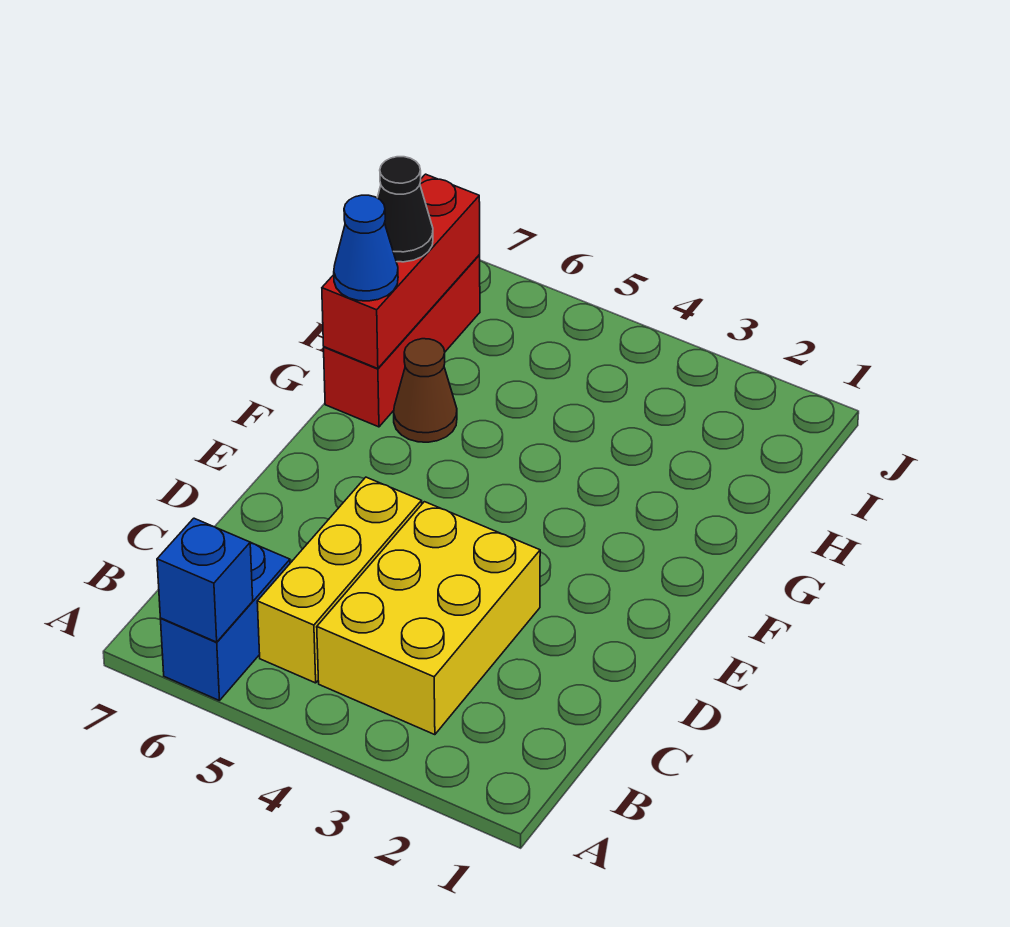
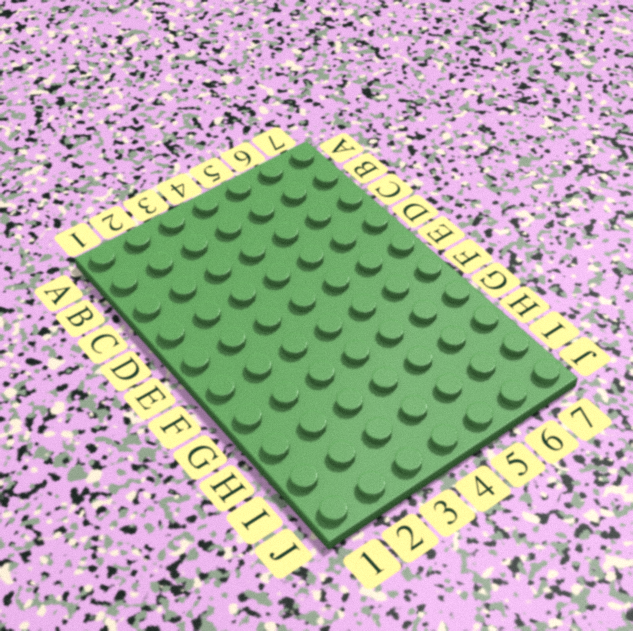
none -> blue brick A6:B6 level 1
none -> yellow brick B3:D4 level 1

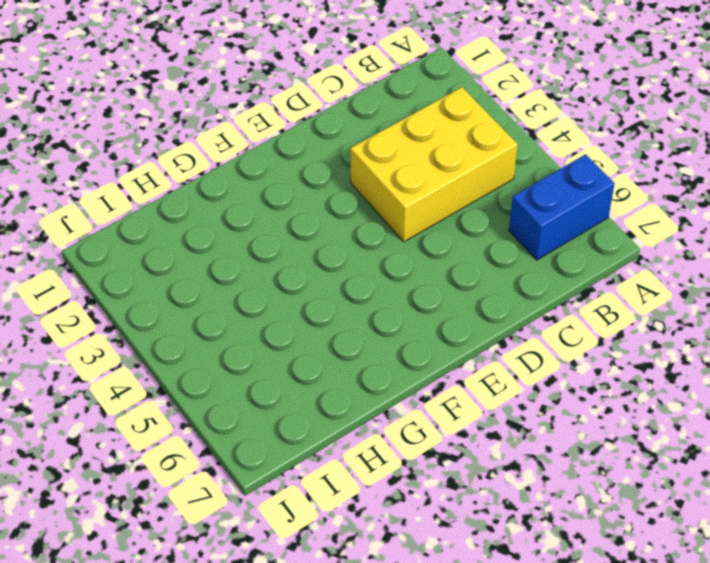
none -> yellow brick B5:D5 level 1
none -> brown cone G6 level 1

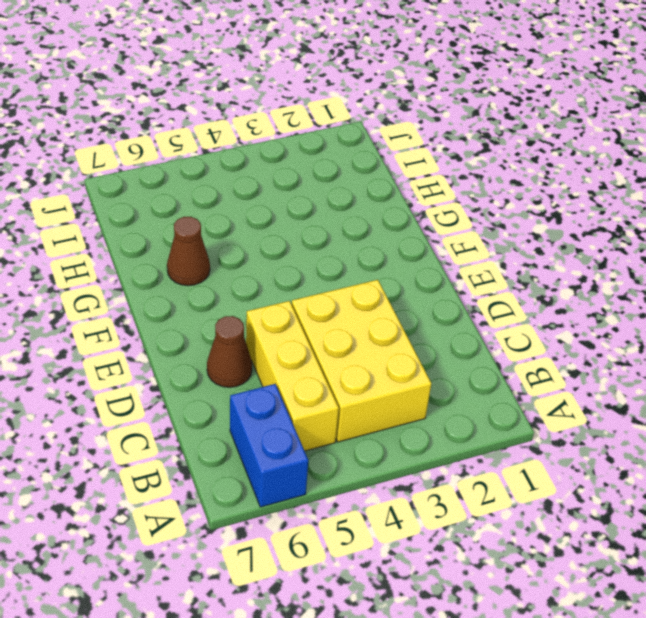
brown cone D6 level 1 -> none
none -> red brick G7:I7 level 1
none -> blue brick A6 level 2

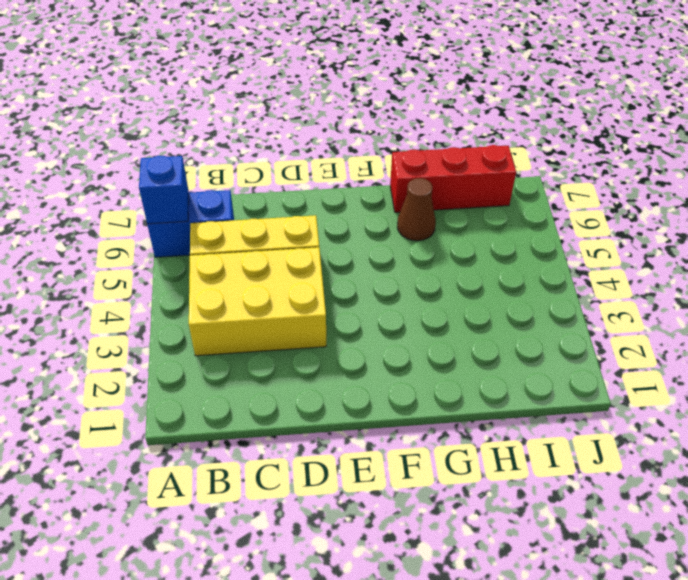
none -> red brick G7:I7 level 2
none -> blue cone G7 level 3

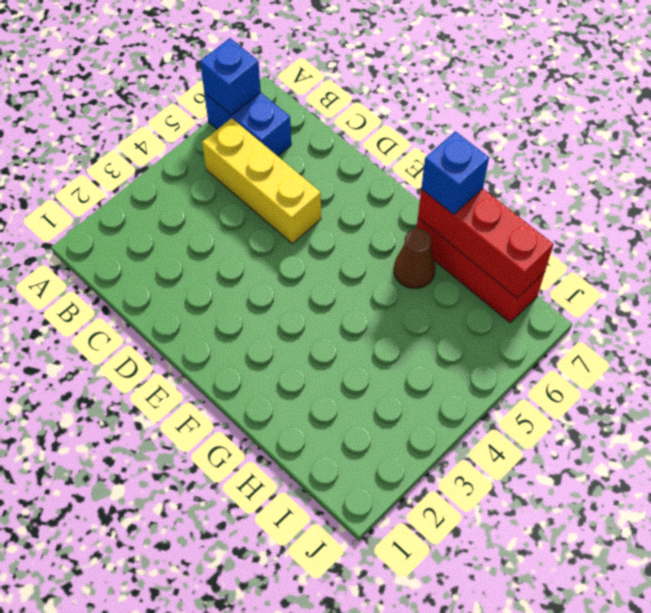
blue brick G7 level 3 -> blue cone G7 level 3
none -> yellow brick B3:D4 level 1
none -> black cone H7 level 3

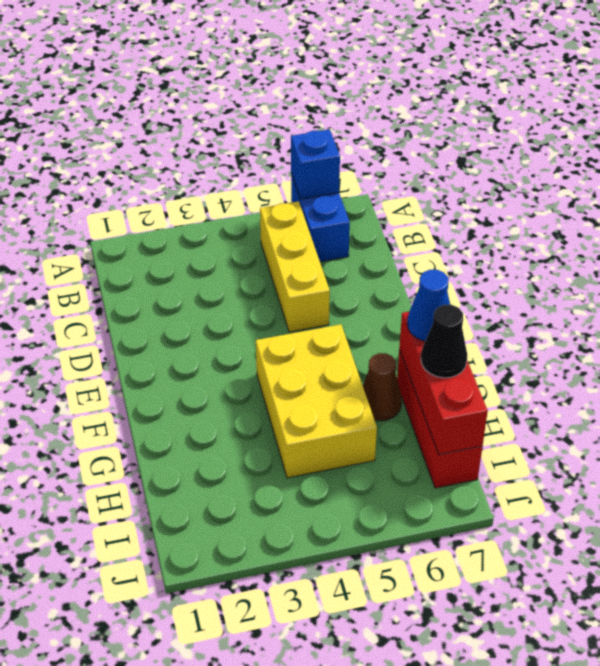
yellow brick F4:H5 level 1 -> yellow brick B3:D4 level 1

